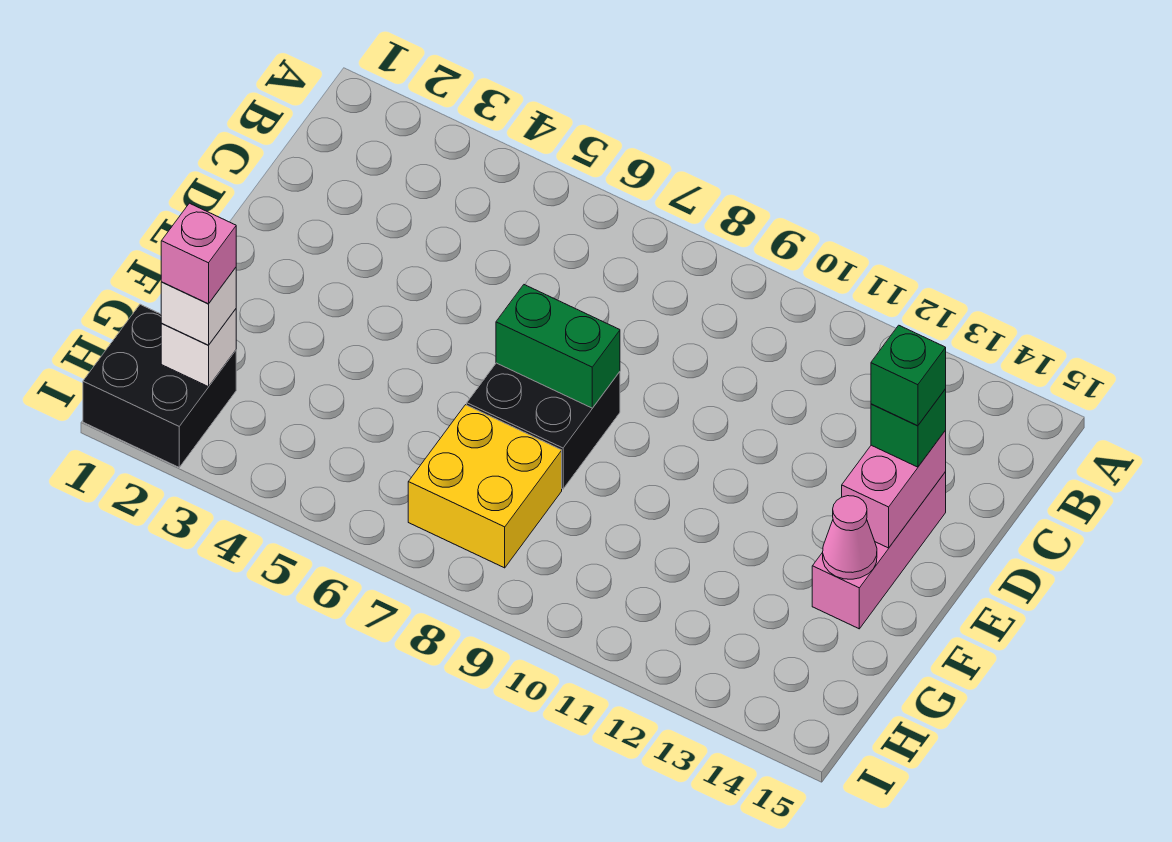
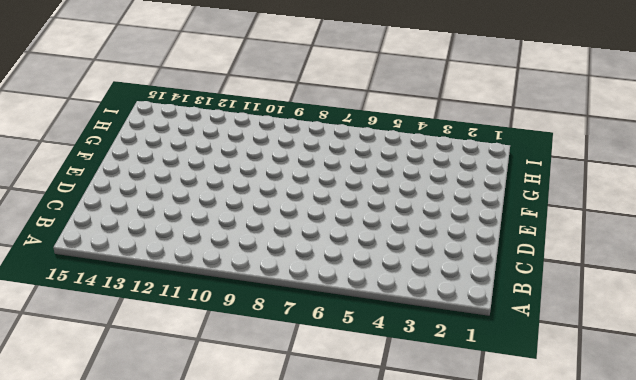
none -> pink brick D14:F14 level 1
none -> black brick E7:F8 level 1
none -> yellow brick G7:H8 level 1

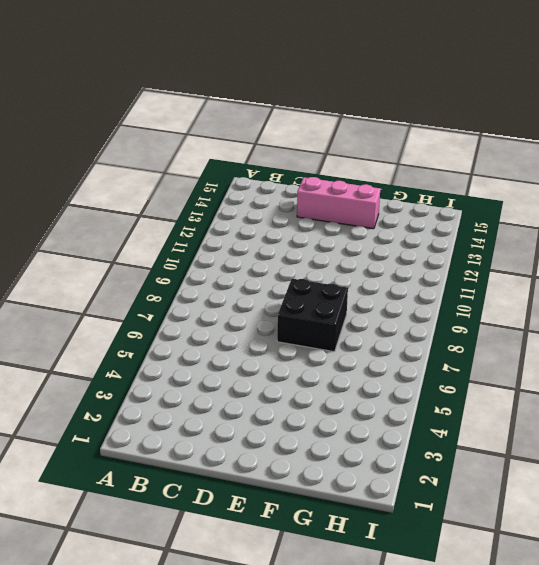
none -> yellow brick G7:H8 level 1
none -> black brick H1:I2 level 1
none -> pink brick D14:E14 level 2

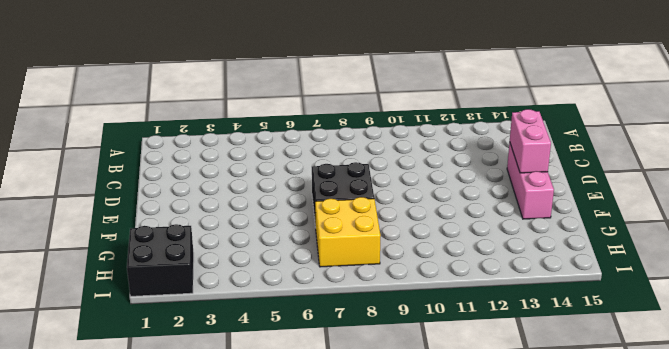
none -> green brick E7:E8 level 2
none -> pink cone F14 level 2
none -> white brick H2 level 2

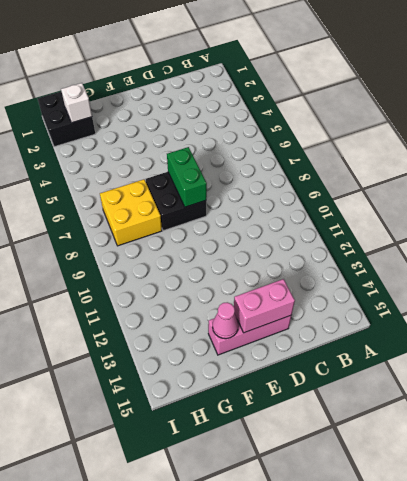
none -> green brick D14 level 3
none -> white brick H2 level 3
none -> green brick D14 level 4

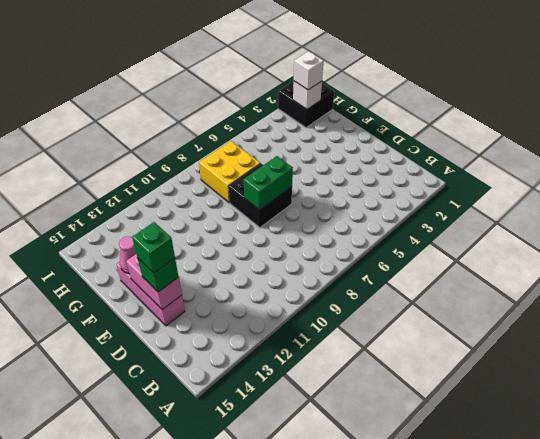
none -> pink brick H2 level 4

